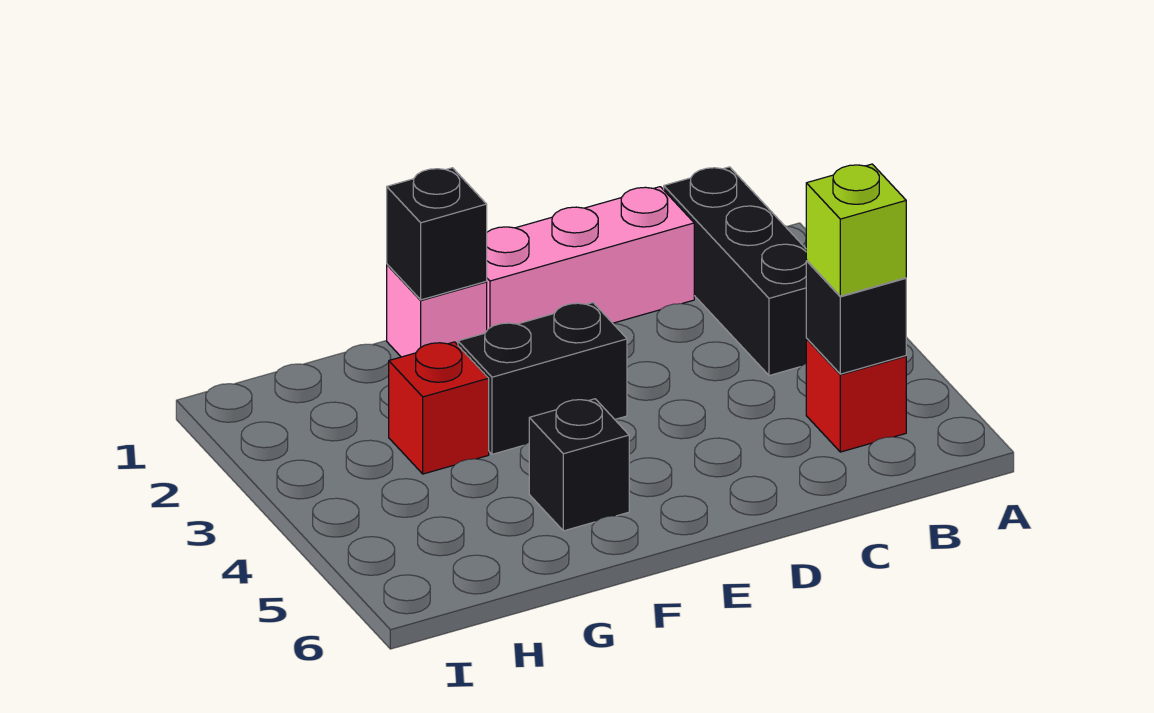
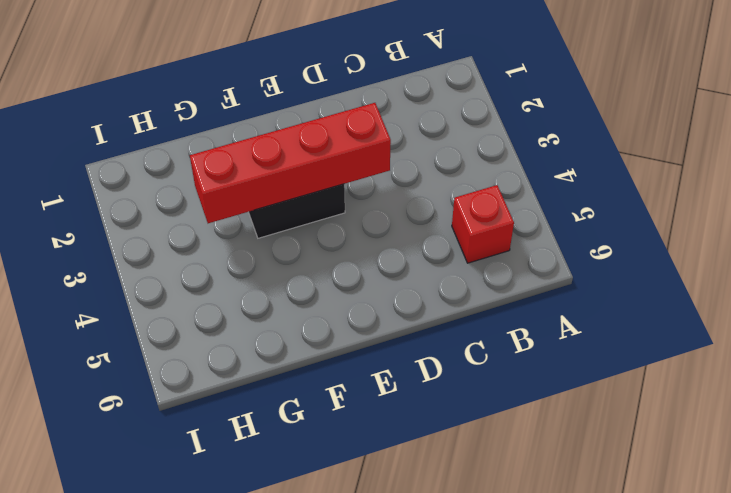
red brick D3:G3 level 2 -> none
none -> black brick B1:B3 level 1
none -> pink brick C1:E1 level 1

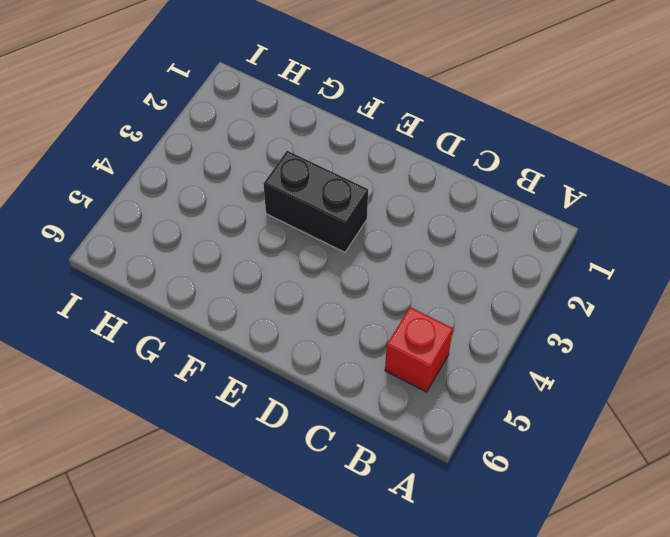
none -> black brick B1:B3 level 1
none -> pink brick C1:E1 level 1

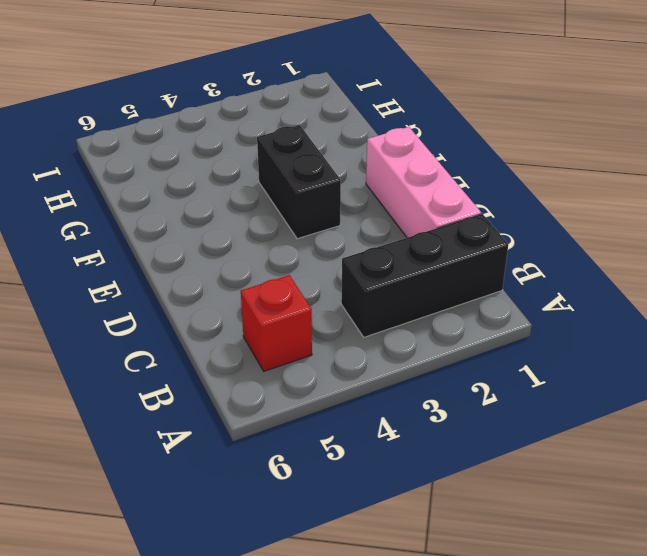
none -> pink brick F1 level 1
none -> black brick F5 level 1

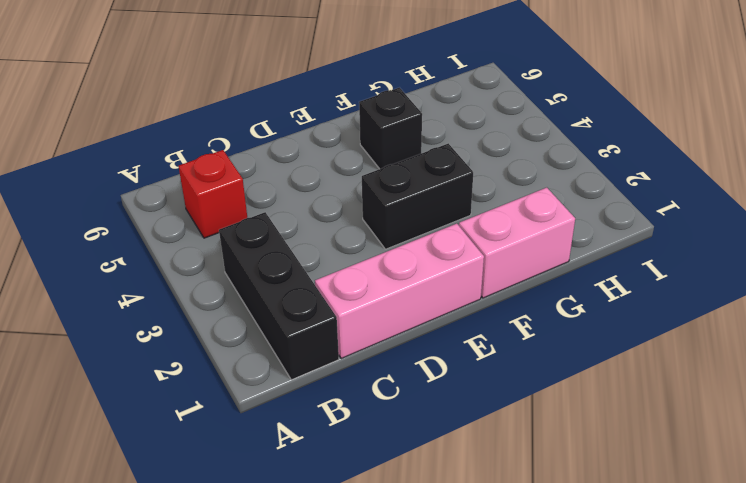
pink brick F1:G1 level 1 -> pink brick F1 level 1
none -> red brick G3 level 1
none -> black brick B5 level 2

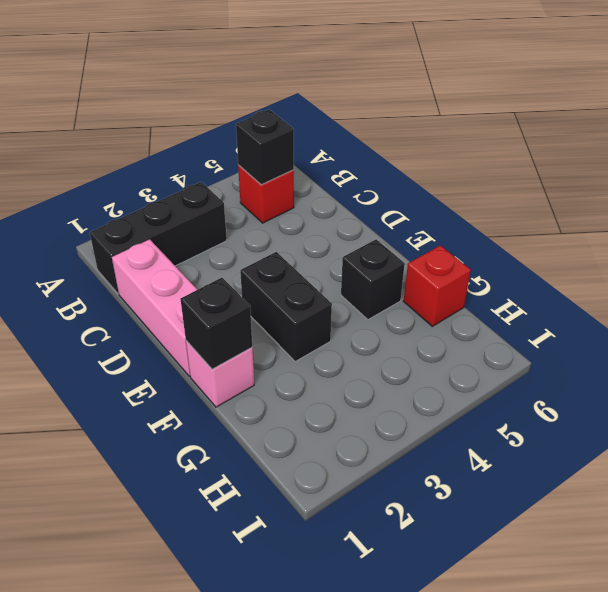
red brick G6 level 1 -> red brick G3 level 1
none -> lime brick B5 level 3

